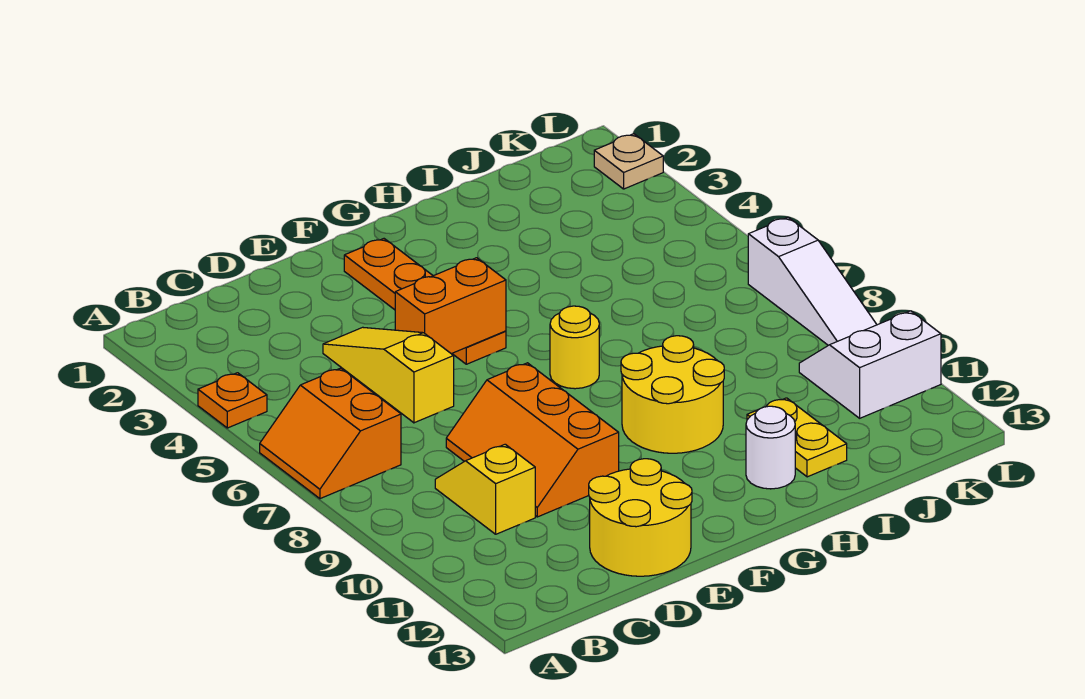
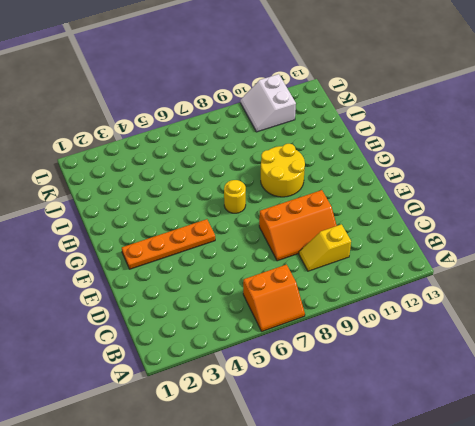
none -> orange plate A4 level 1
none -> yellow slope D4:D6 level 1 top 6
none -> yellow round brick D12:E13 level 1

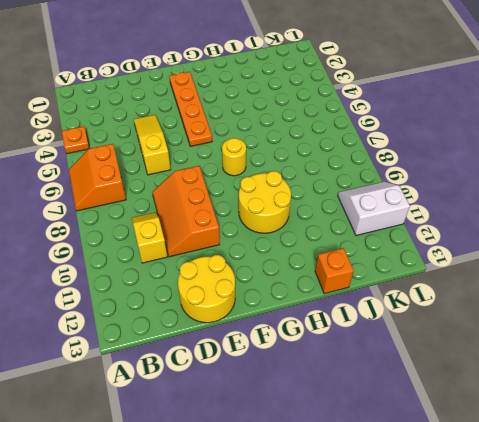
orange brick I13 level 1 -> none
none -> white round brick H12 level 1
none -> yellow plate I11:I12 level 1
none -> tan plate L2 level 1

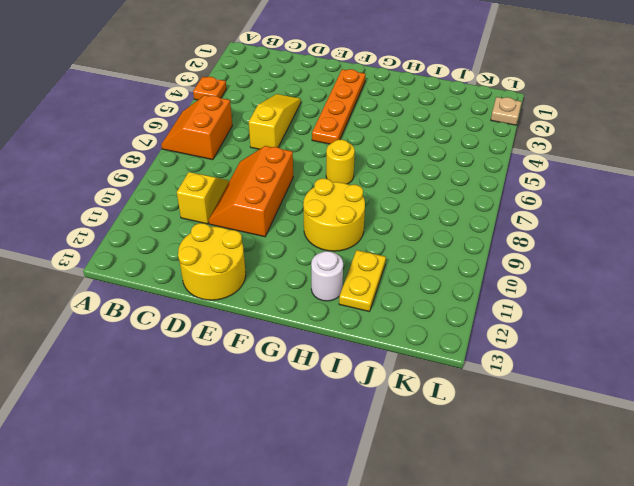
none -> white slope K10:L11 level 1 top 11
none -> white slope L7:L9 level 1 top 7
none -> orange brick E5:F5 level 2

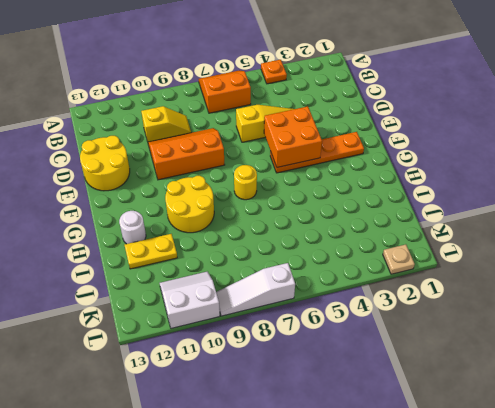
orange brick E4:F5 level 2 -> orange brick E5:F5 level 2
white slope K10:L11 level 1 top L -> white slope K10:L11 level 1 top 11

